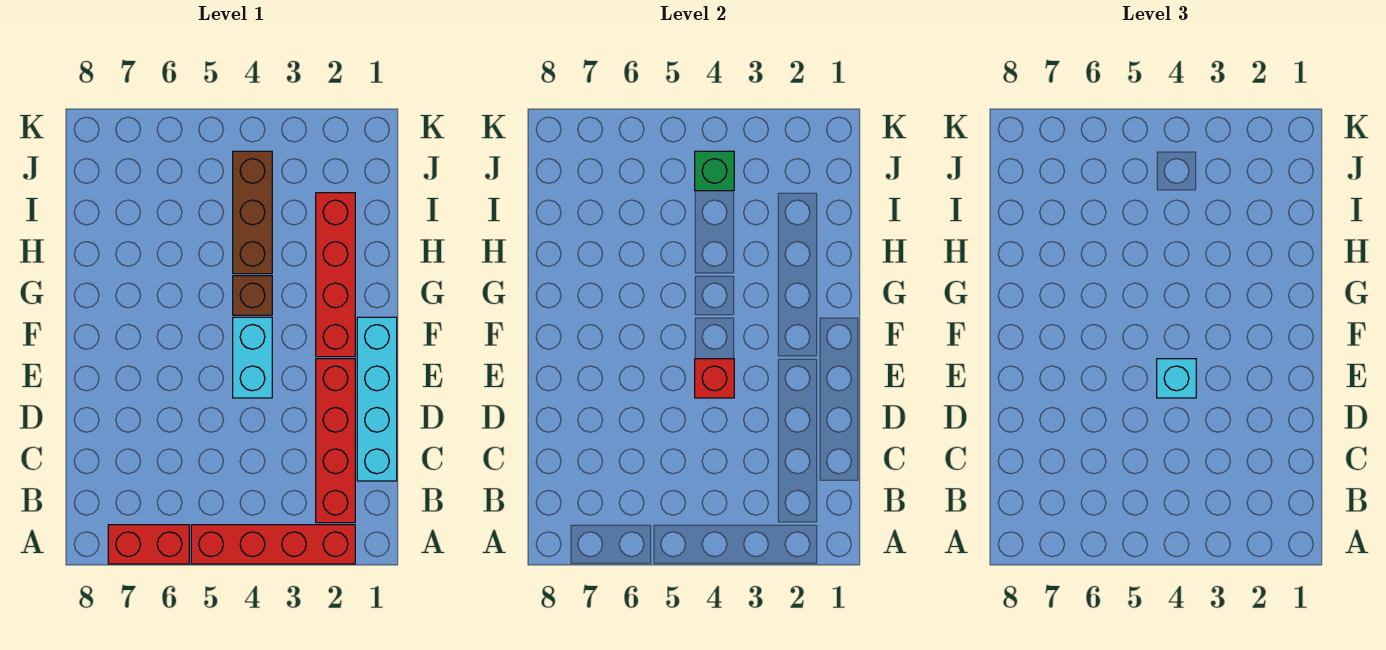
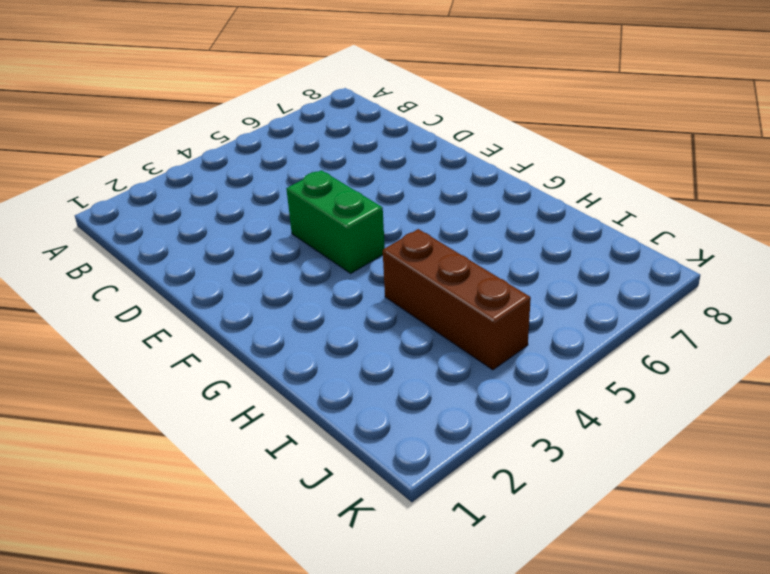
green brick E4:F4 level 1 -> cyan brick E4:F4 level 1
none -> red brick A2:A5 level 1
none -> red brick A6:A7 level 1

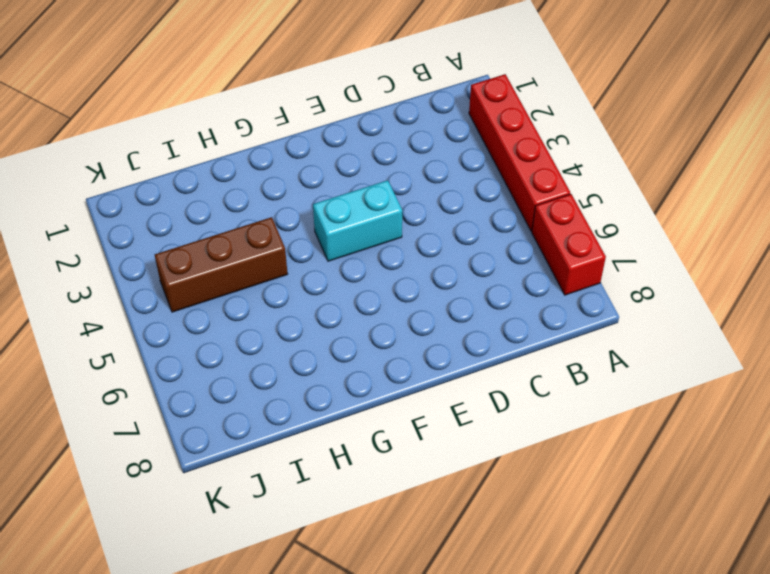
none -> red brick B2:E2 level 1
none -> cyan brick C1:F1 level 1

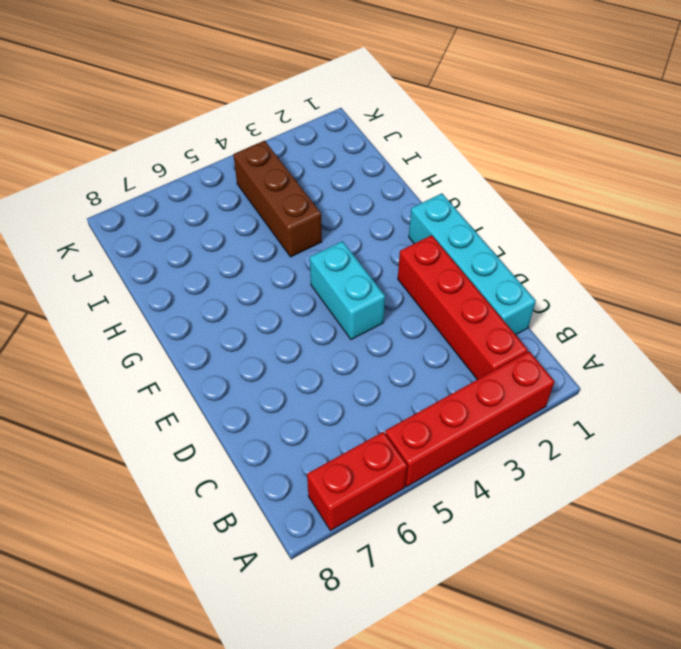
none -> red brick F2:I2 level 1
none -> brown brick G4 level 1

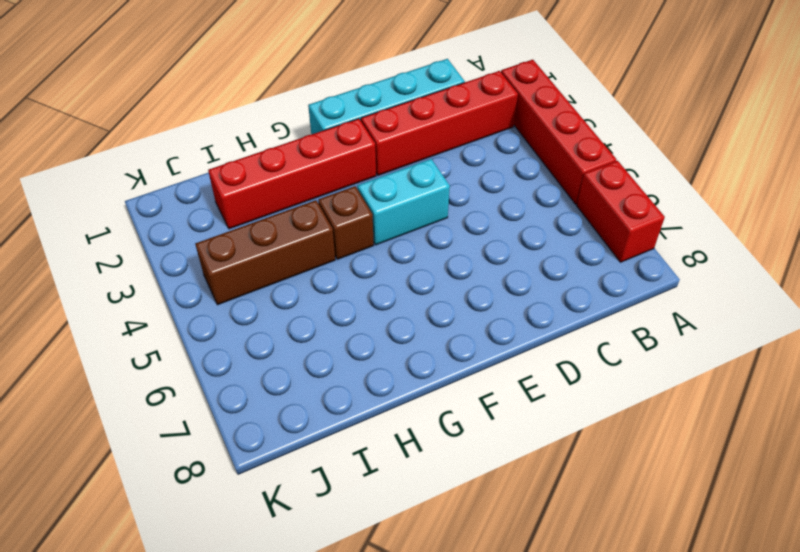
none -> red brick E4 level 2
none -> green brick J4 level 2

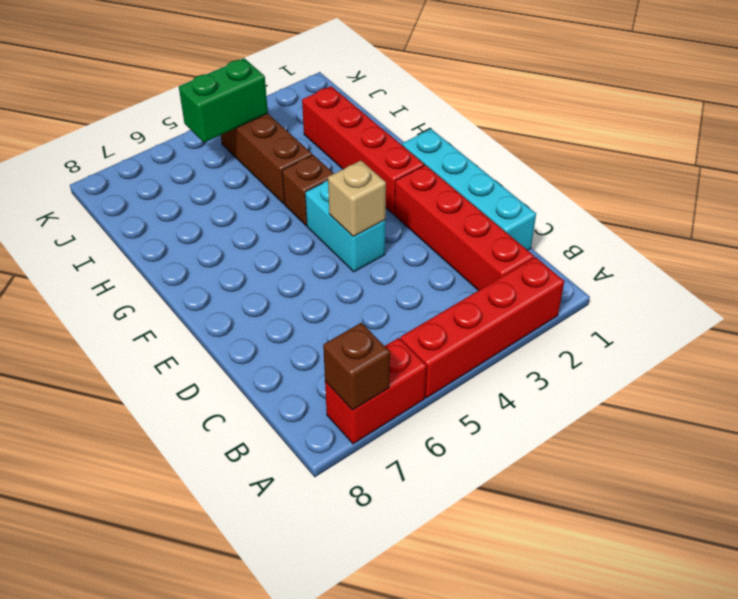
brown brick A7 level 2 -> none
tan brick E4 level 2 -> red brick E4 level 2
green brick J4:J5 level 2 -> green brick J4 level 2
none -> cyan brick E4 level 3

